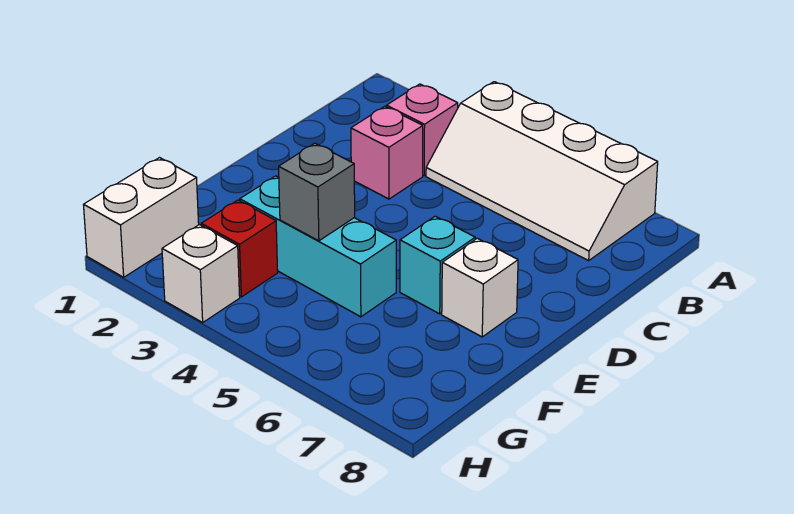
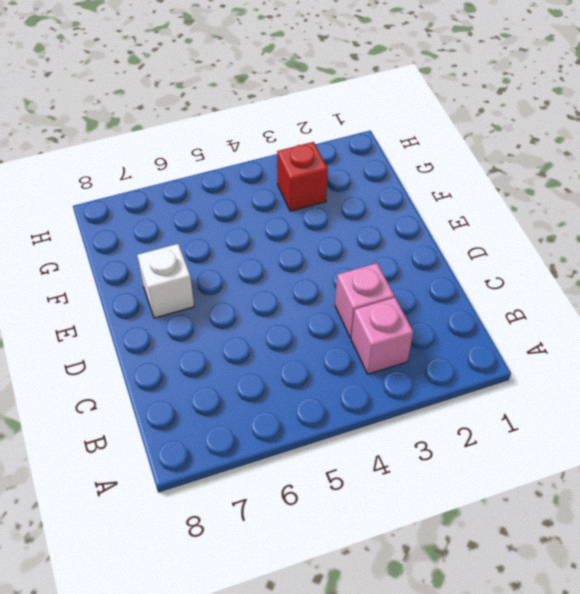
none -> white slope A4:B7 level 1 top A
none -> cyan brick E6 level 1

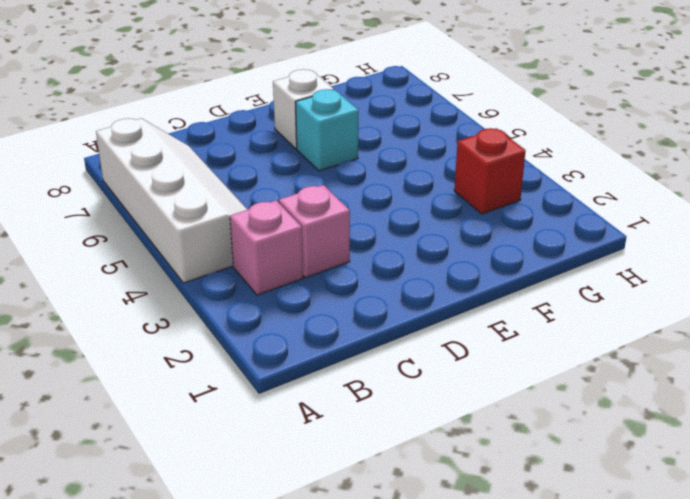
none -> cyan brick F3:F5 level 1
none -> white brick G1:H1 level 1

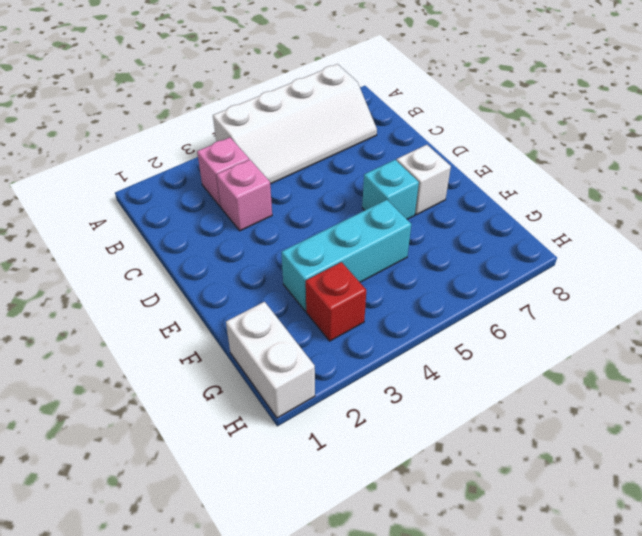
none -> white brick H3 level 1
none -> grey brick F4 level 2

